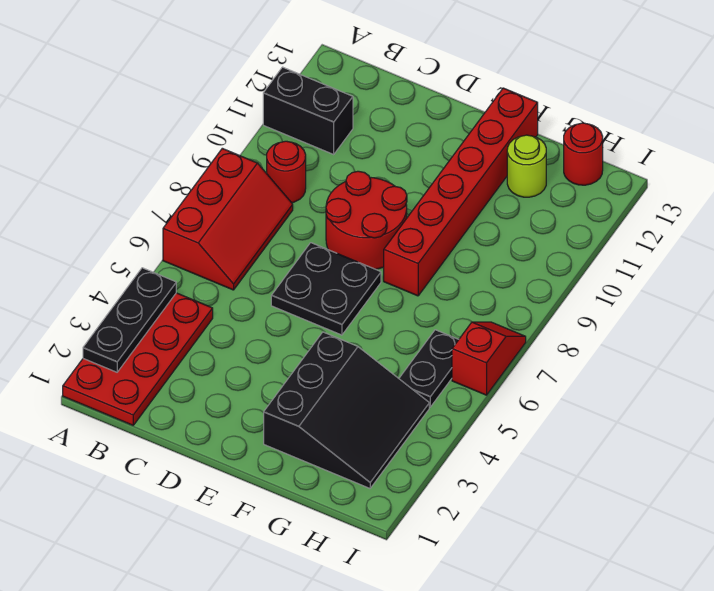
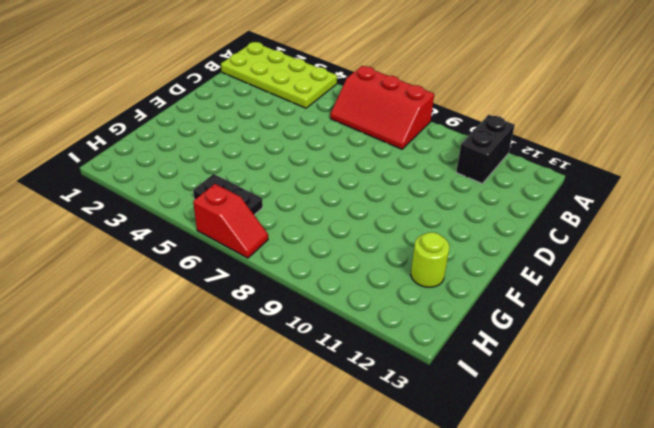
lime plate A1:B4 level 1 -> red plate A1:B4 level 1
none -> red round brick B9 level 1
none -> black plate D6:E7 level 1
none -> red round brick D8:E9 level 1

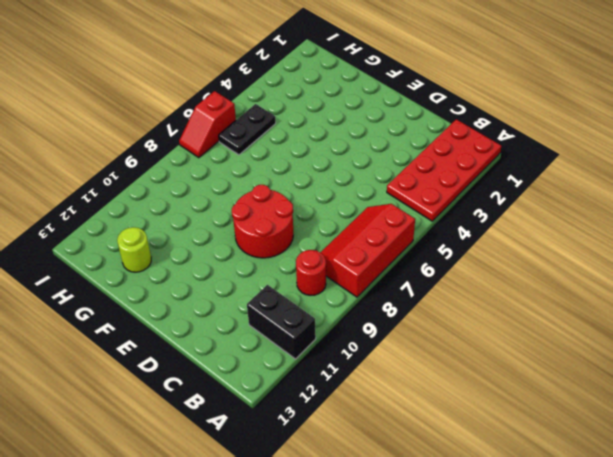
none -> black plate D6:E7 level 1
none -> black slope F2:H4 level 1 top F
none -> red brick F8:F13 level 1

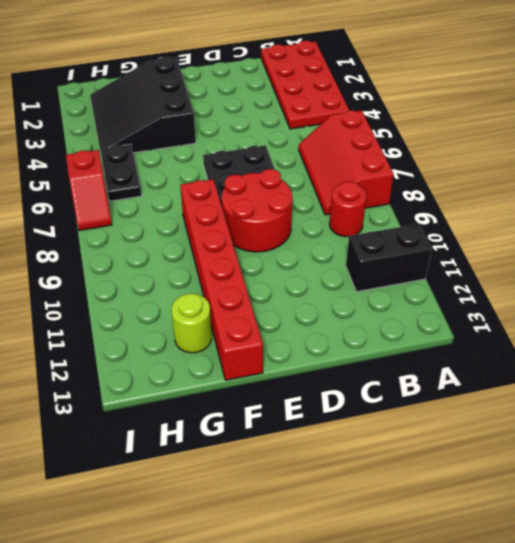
none -> red round brick H13 level 1
none -> black plate A2:A4 level 2

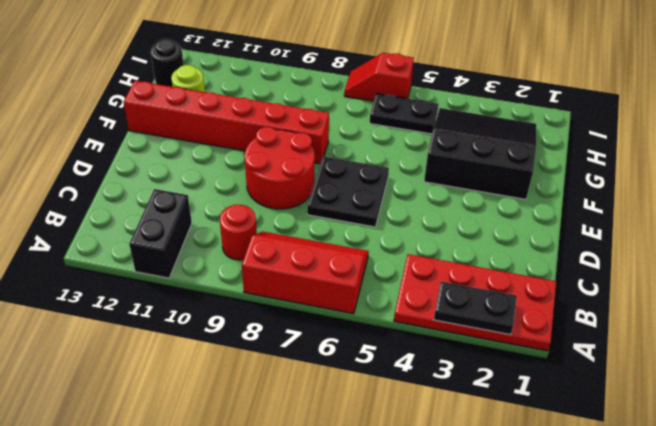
black plate A2:A3 level 2 -> black plate A2:A4 level 2
black round brick H13 level 1 -> red round brick H13 level 1

